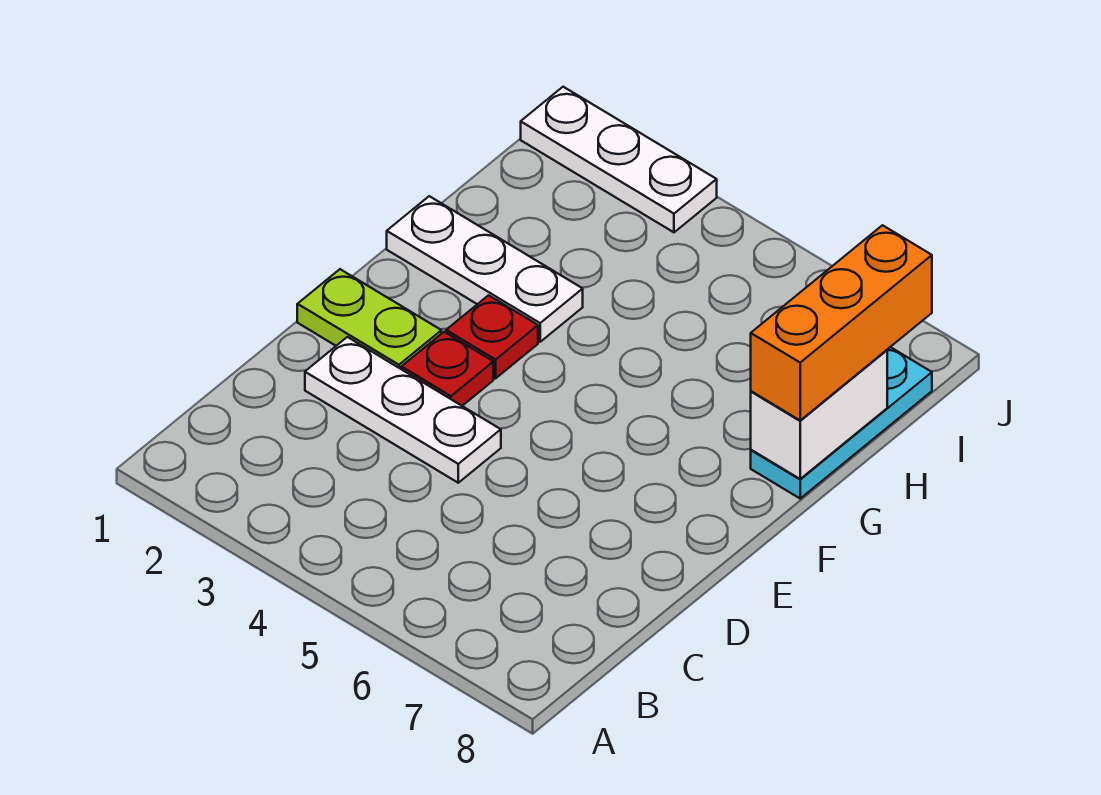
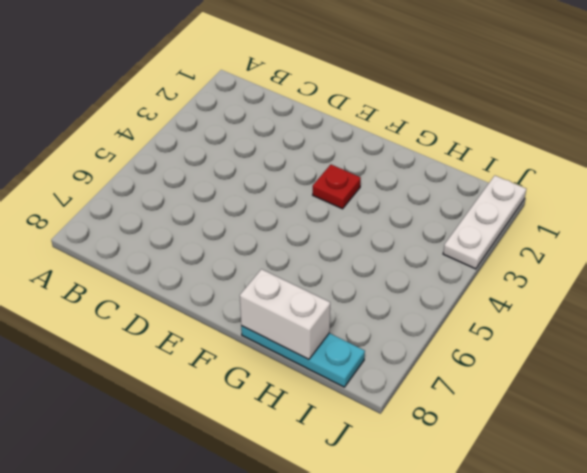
none -> white plate D2:D4 level 1
none -> lime plate E1:E2 level 1

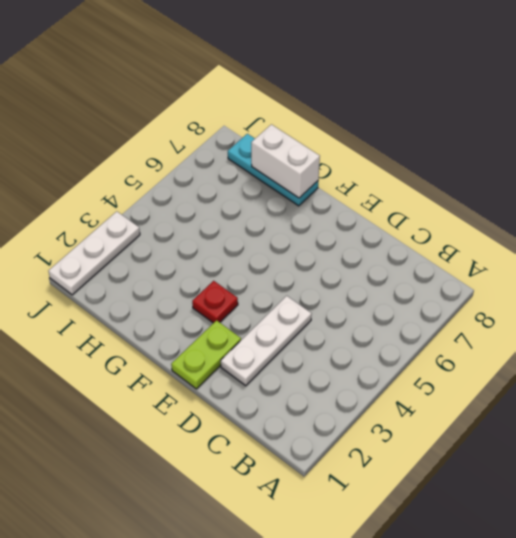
none -> red plate E3 level 1
none -> white plate G1:G3 level 1

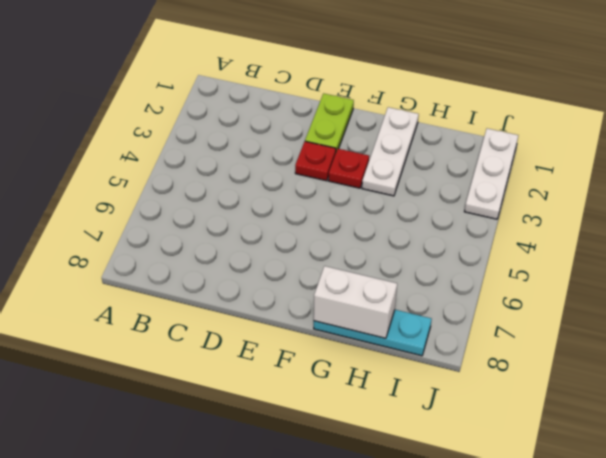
none -> white plate D2:D4 level 1
none -> orange brick G8:I8 level 3

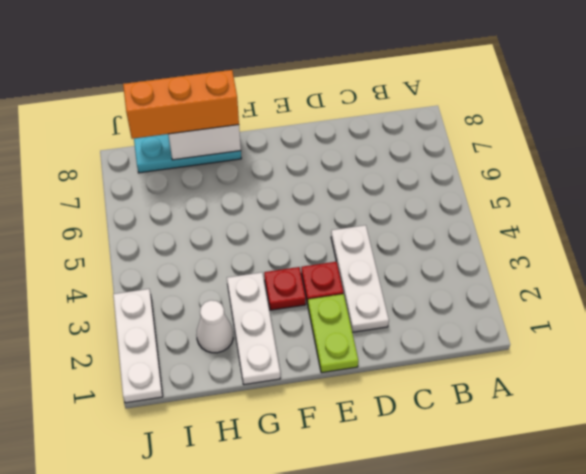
white cone H2 level 1 -> none

